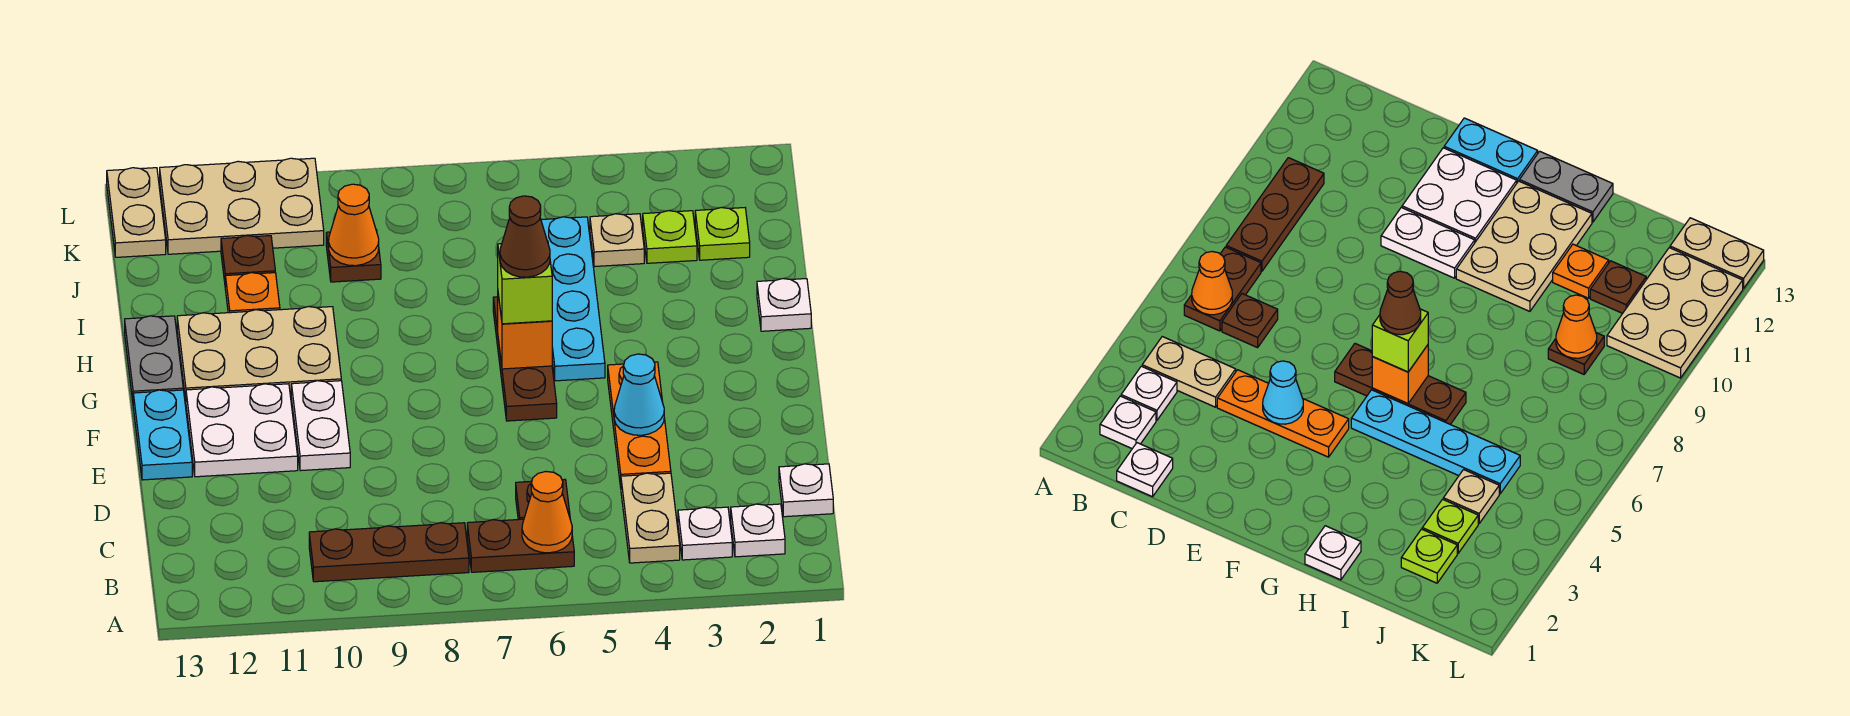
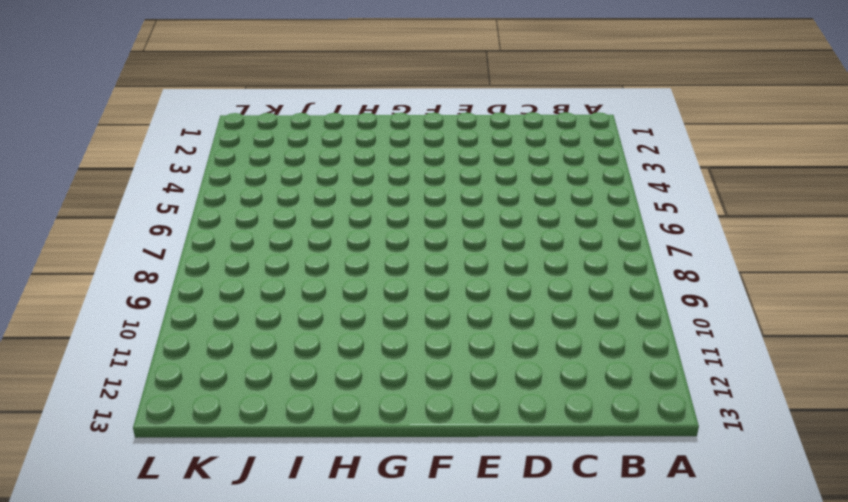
none -> white plate B2 level 1
none -> white plate B3 level 1
none -> tan plate B4:C4 level 1
none -> brown plate B6:B7 level 1

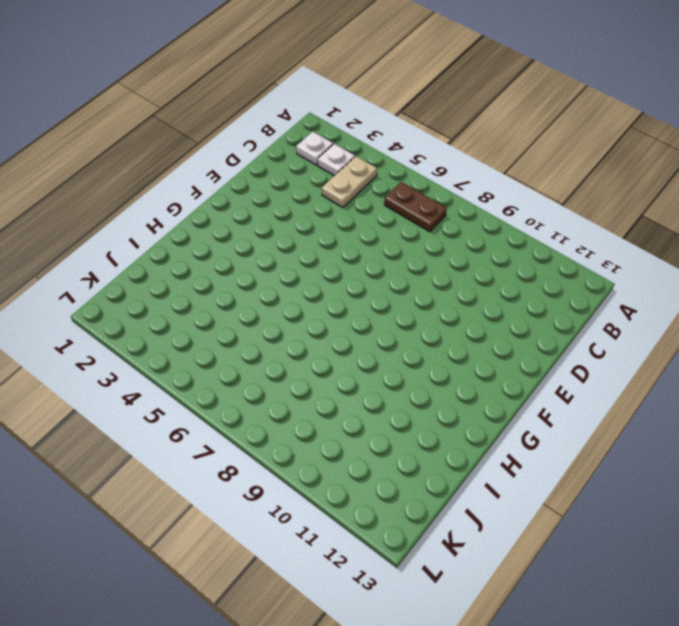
none -> brown plate B8:B10 level 1
none -> white plate C1 level 1
none -> brown plate C6 level 1
none -> orange plate D4:F4 level 1

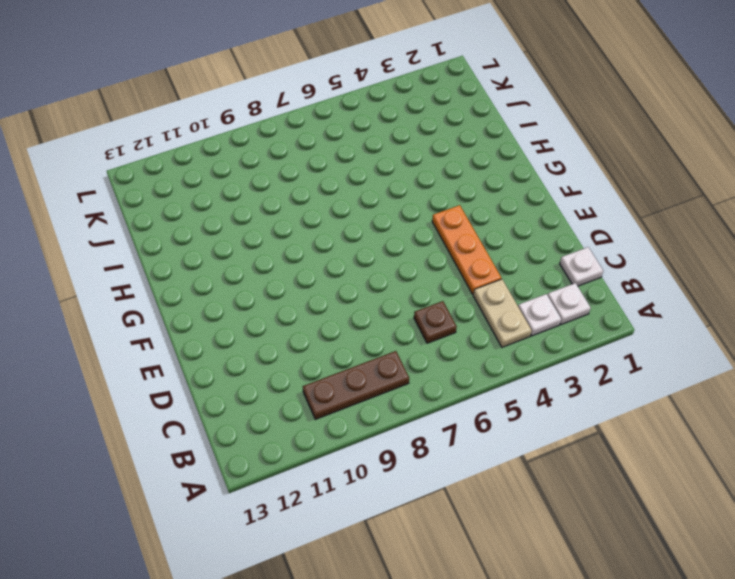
none -> brown plate B6:B7 level 1
none -> white plate E10:F10 level 1
none -> white plate E11:F12 level 1
none -> cyan plate E13:F13 level 1

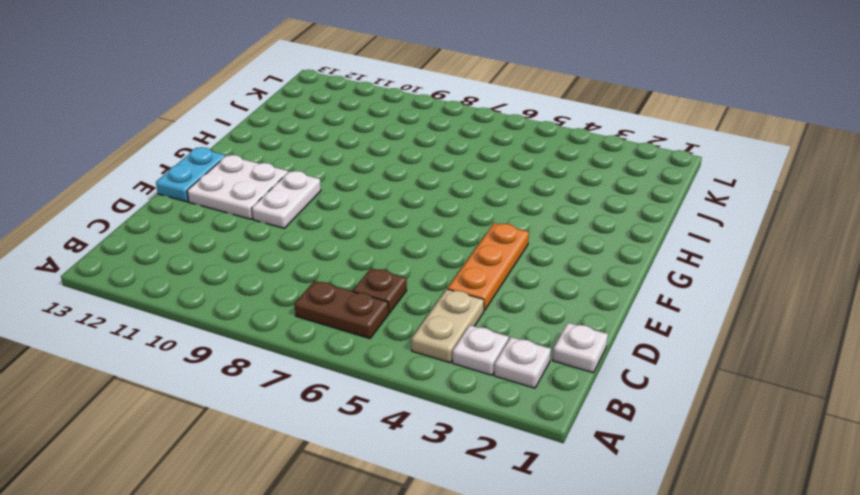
none -> brown plate B8:B10 level 1
none -> brown plate F6:H6 level 1
none -> cyan plate G5:J5 level 1
none -> tan plate G10:H12 level 1

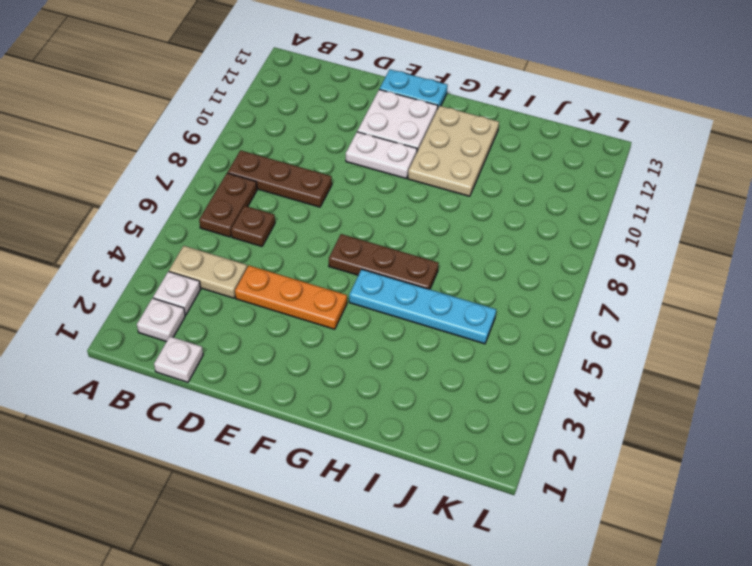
brown plate B8:D8 level 1 -> brown plate B8:B10 level 1
none -> grey plate G13:H13 level 1
none -> white plate H1 level 1
none -> orange plate I11 level 1
none -> lime plate J2 level 1

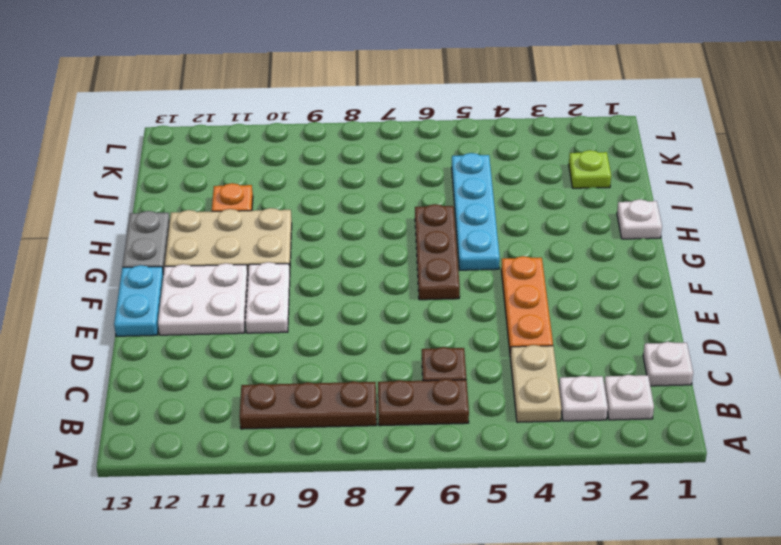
none -> lime plate J3 level 1
none -> tan plate J4 level 1
none -> brown plate J9 level 1
none -> brown plate J11 level 1

